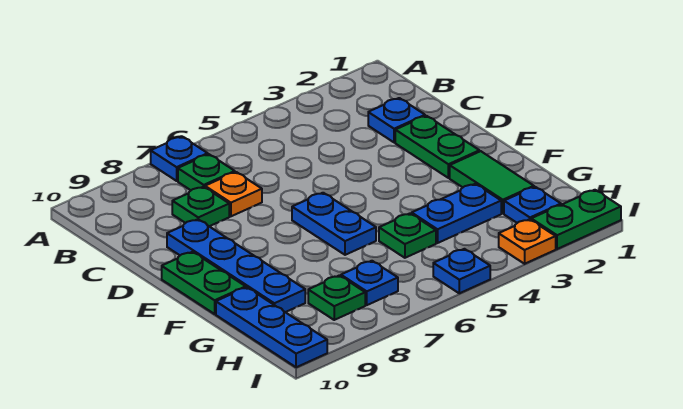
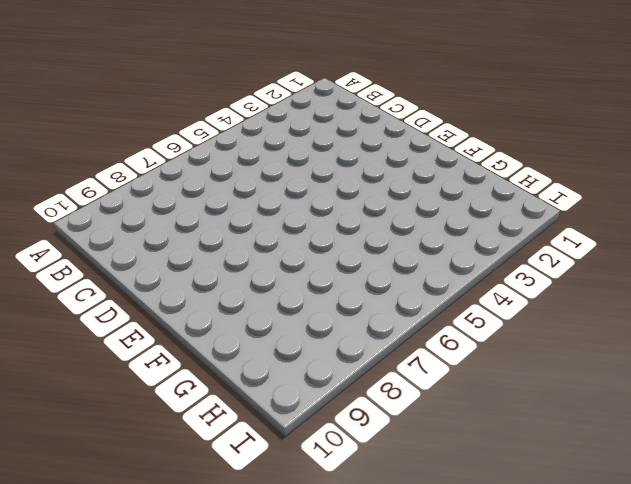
none -> blue plate A7 level 1
none -> green plate B7 level 1
none -> blue plate C2 level 1

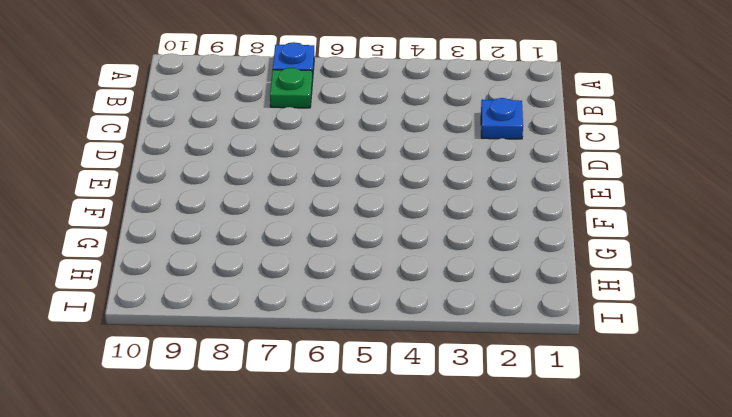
none -> orange plate C7 level 1
none -> green plate C8 level 1
none -> green plate D2:E2 level 1

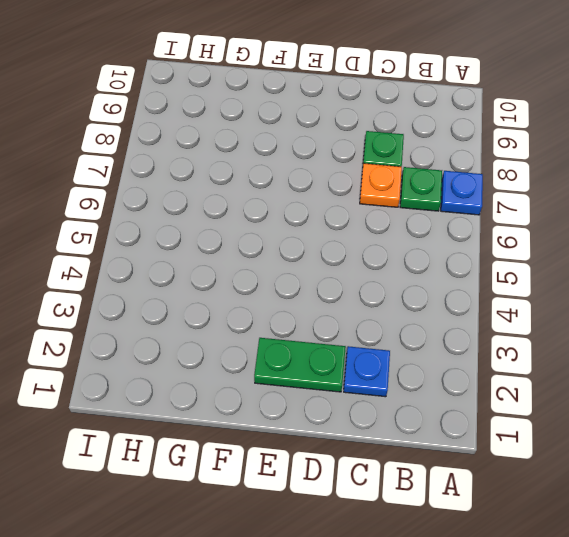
none -> blue plate D9:G9 level 1
none -> blue plate E6:F6 level 1
none -> green plate E10:F10 level 1

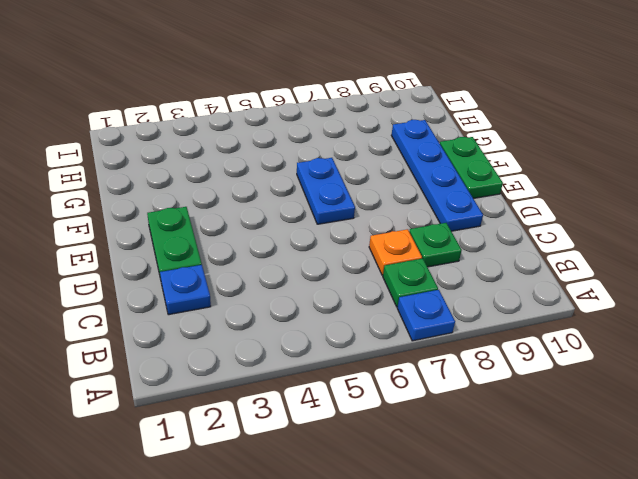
none -> green tile F2:G2 level 1
none -> blue plate G3:G4 level 1
none -> green plate G5 level 1

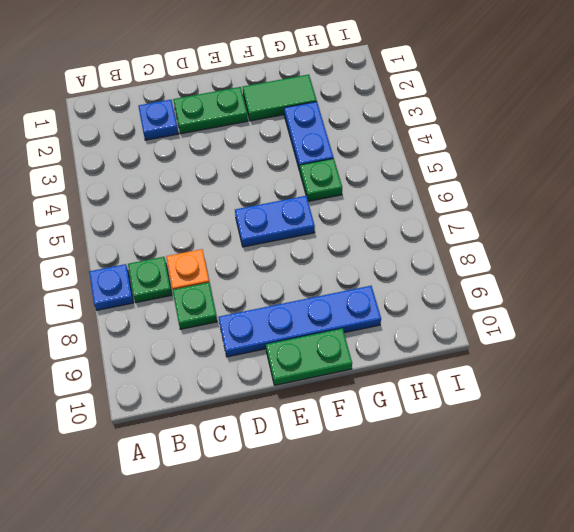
none -> blue plate G10:I10 level 1
none -> blue plate H2 level 1
none -> blue plate H7 level 1

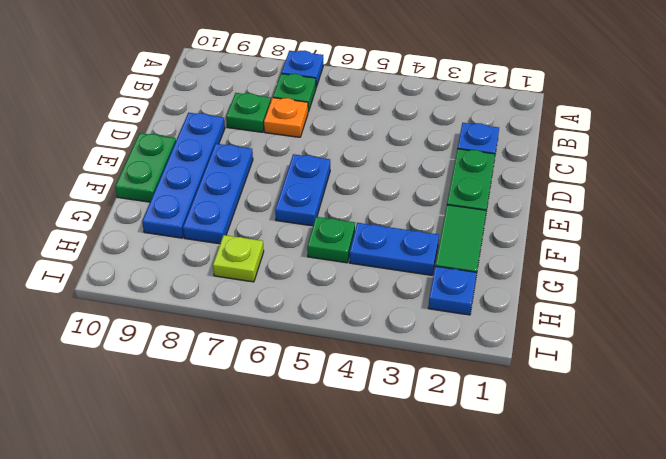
blue plate E8:G8 level 1 -> blue plate G10:I10 level 1
lime plate H7 level 1 -> blue plate H7 level 1
none -> green plate H8 level 1
none -> green plate I1:I2 level 1
none -> orange plate I3 level 1

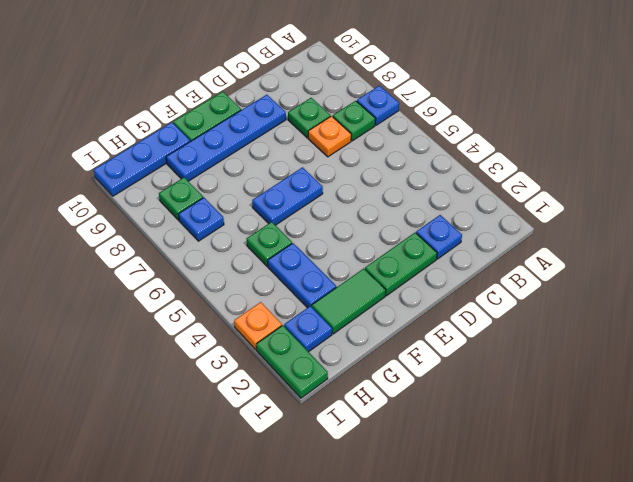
none -> blue plate I5 level 1

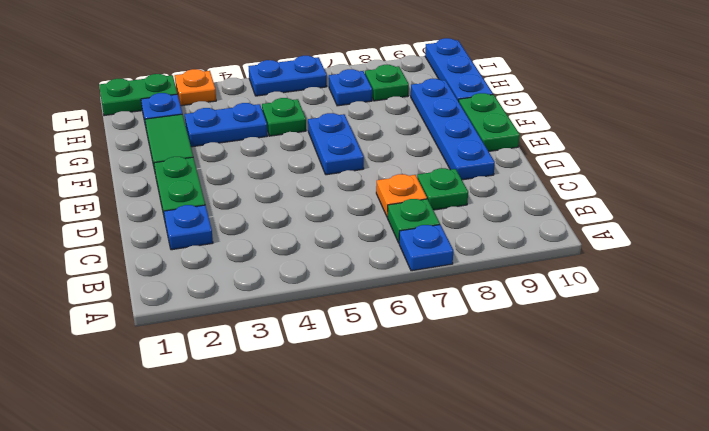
blue plate I5:I6 level 1 -> blue plate I5 level 1

